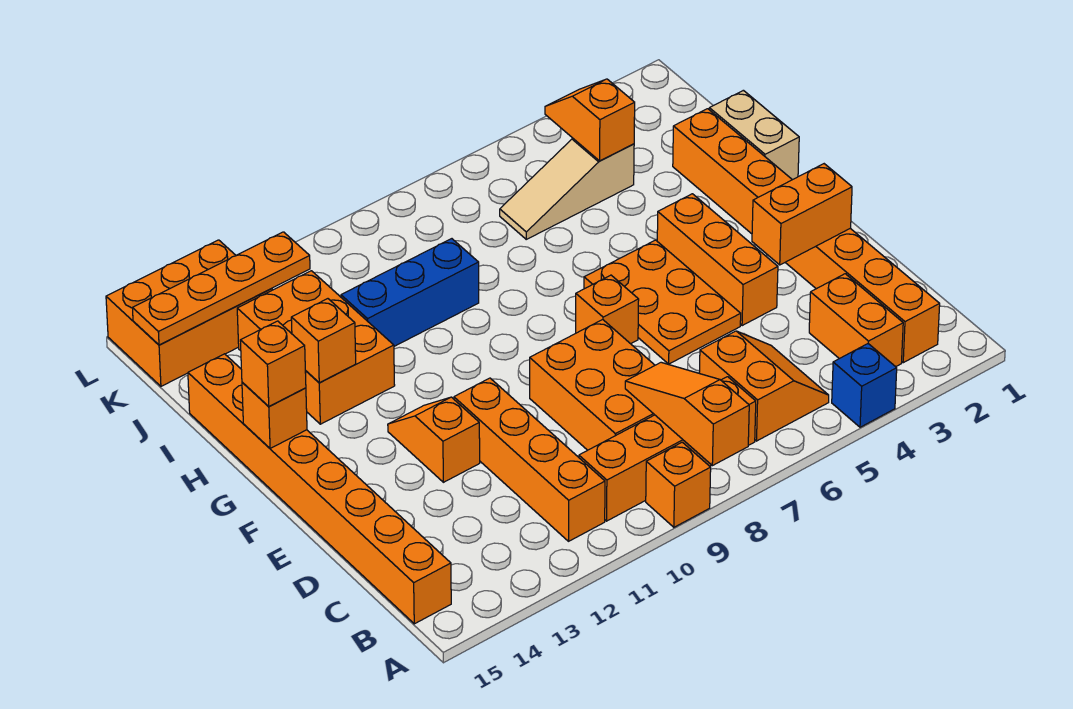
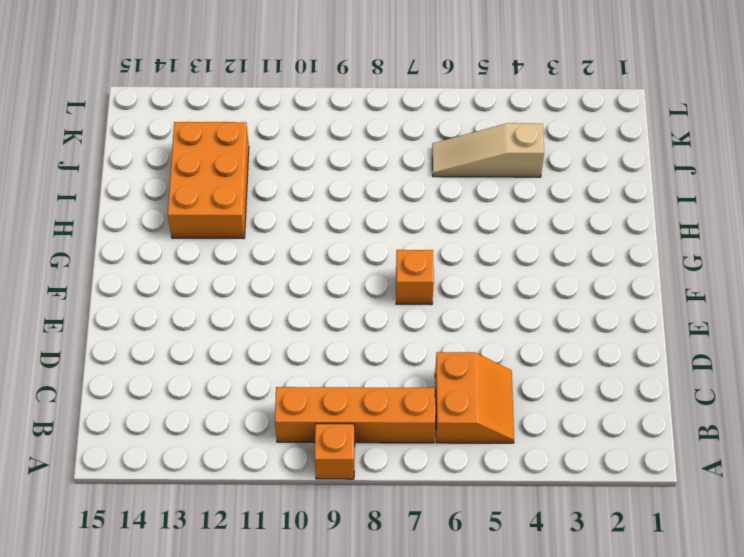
none -> blue brick A4 level 1
none -> orange brick B2:I2 level 1
none -> orange brick B3:C3 level 1

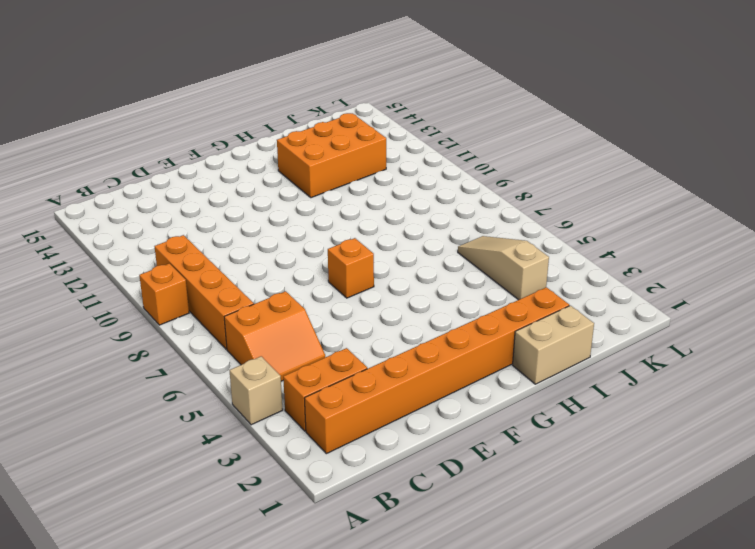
tan brick A4 level 1 -> blue brick A4 level 1
none -> orange brick B11:E11 level 1
none -> orange brick B15:I15 level 1
none -> orange brick C8:E9 level 1

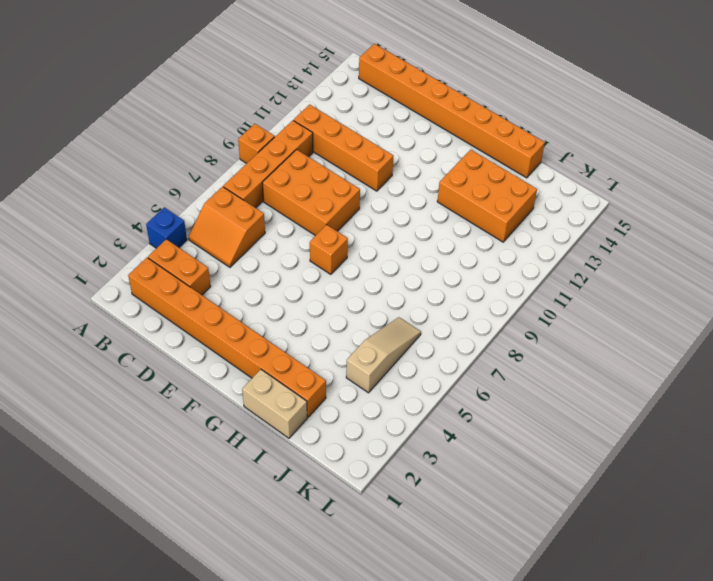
none -> orange brick E4:G4 level 1
none -> orange plate E5:G6 level 1
none -> orange slope E12:F12 level 1 top E

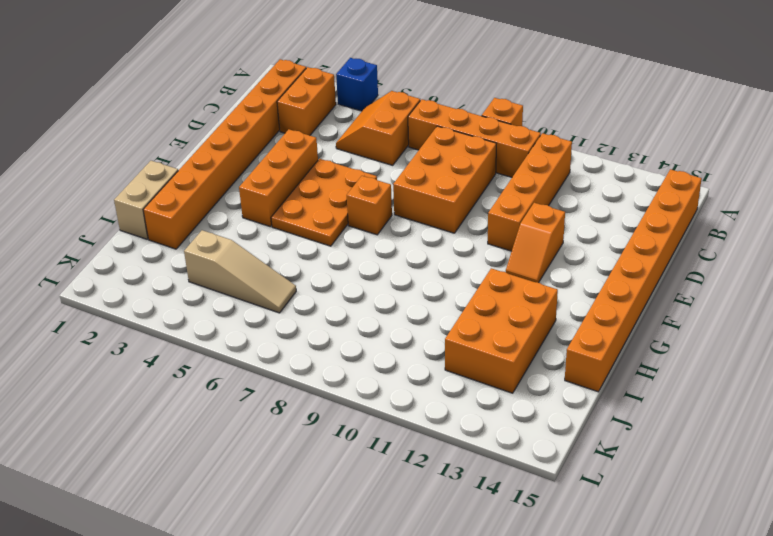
none -> blue brick I9:I11 level 1
none -> orange brick K13:L15 level 1
none -> orange slope A8:C8 level 2 top A

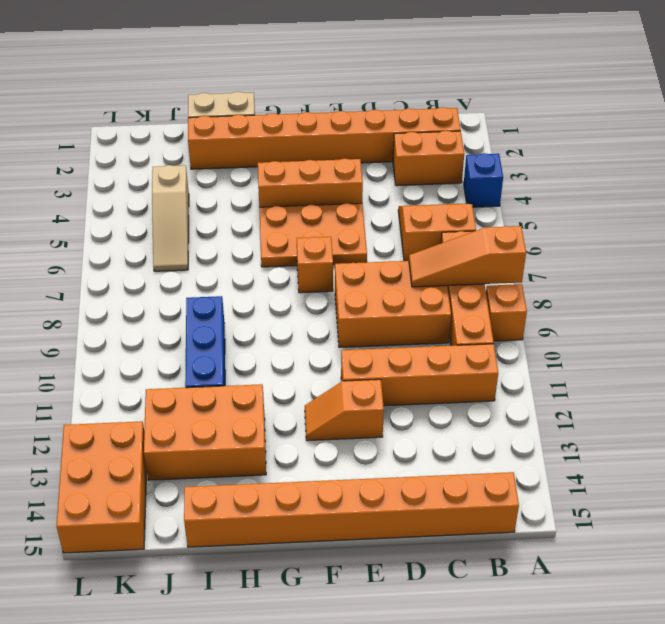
none -> orange brick E2:E3 level 2
none -> orange brick G15 level 2
none -> orange brick H13 level 2

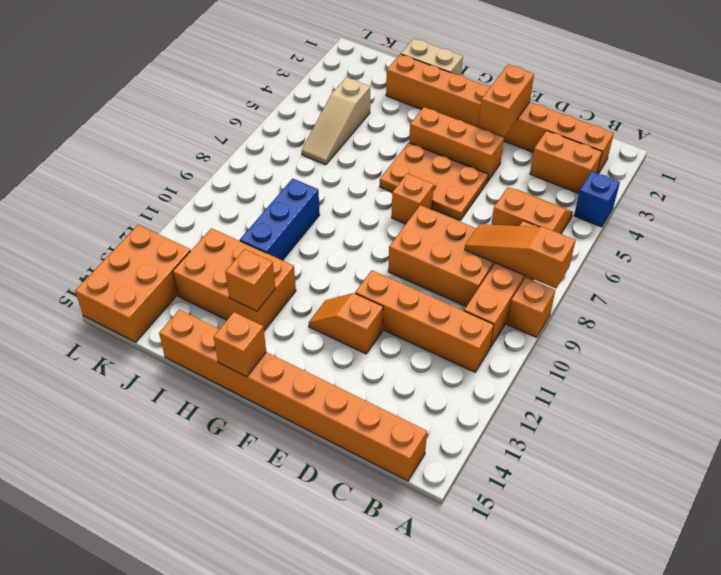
none -> orange slope J4:K4 level 2 top J
none -> orange plate K12:K15 level 2
none -> orange brick G15 level 3

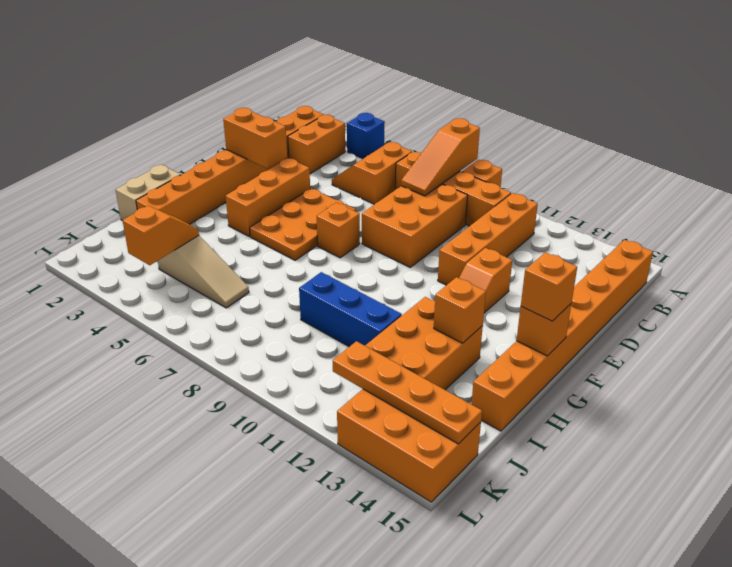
orange slope J4:K4 level 2 top K -> orange slope J4:K4 level 2 top J

